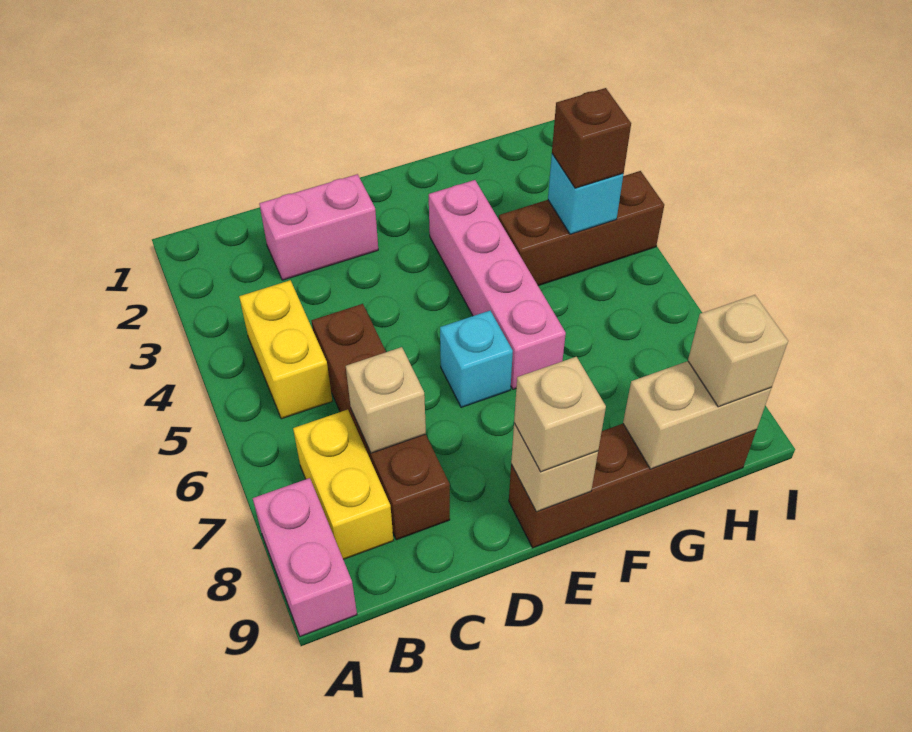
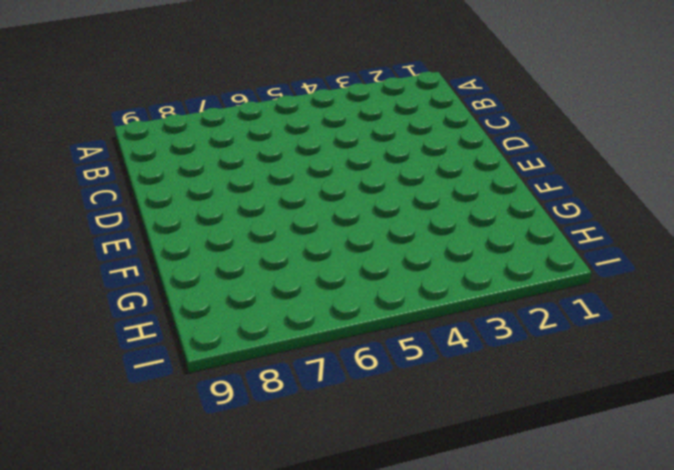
none -> pink brick A8:A9 level 1
none -> yellow brick B4:B5 level 1
none -> yellow brick B7:B8 level 1

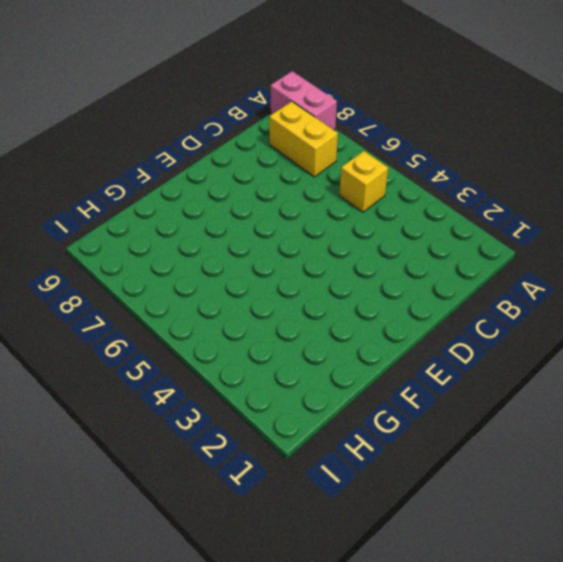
yellow brick B5 level 1 -> yellow brick B4:B5 level 1
none -> pink brick C2:D2 level 1
none -> brown brick C5:C8 level 1
none -> cyan brick E6 level 1

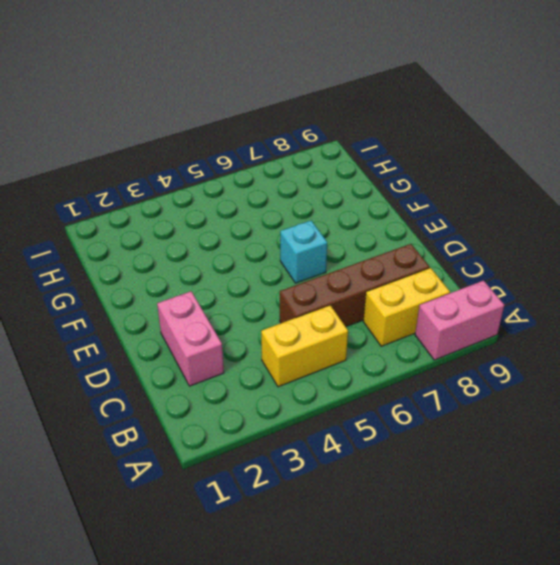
none -> brown brick E9:H9 level 1
none -> pink brick F3:F6 level 1
none -> brown brick G4:I4 level 1

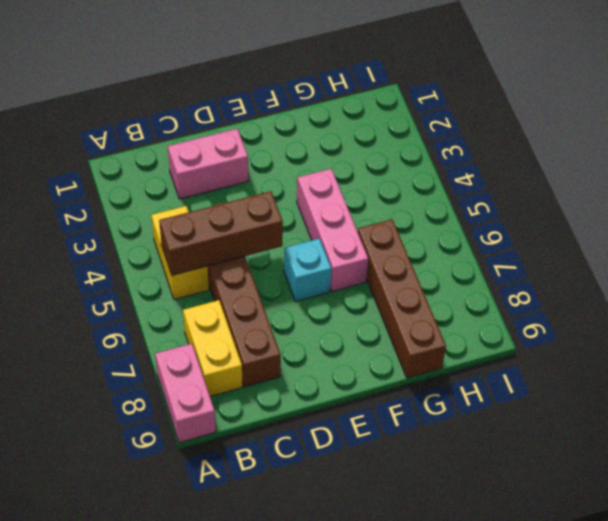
brown brick B5:D5 level 2 -> brown brick G4:I4 level 1
pink brick F4:F6 level 1 -> pink brick F3:F6 level 1
brown brick G6:G9 level 1 -> brown brick E9:H9 level 1
none -> tan brick C7 level 2
none -> tan brick E9 level 2
none -> tan brick G9:H9 level 2

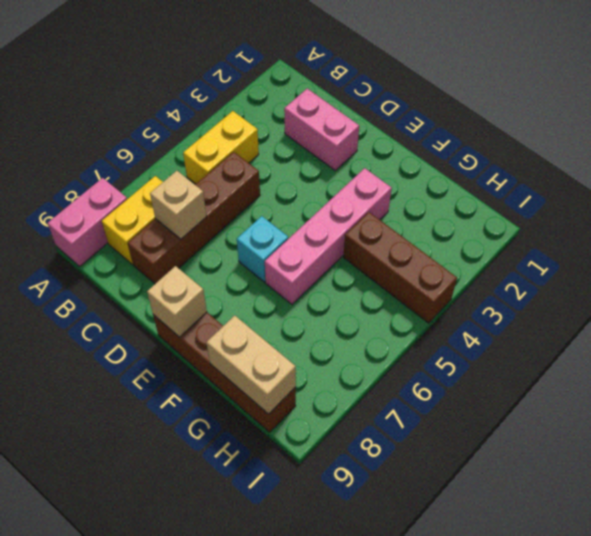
none -> cyan brick H4 level 2
none -> tan brick E9 level 3
none -> brown brick H4 level 3

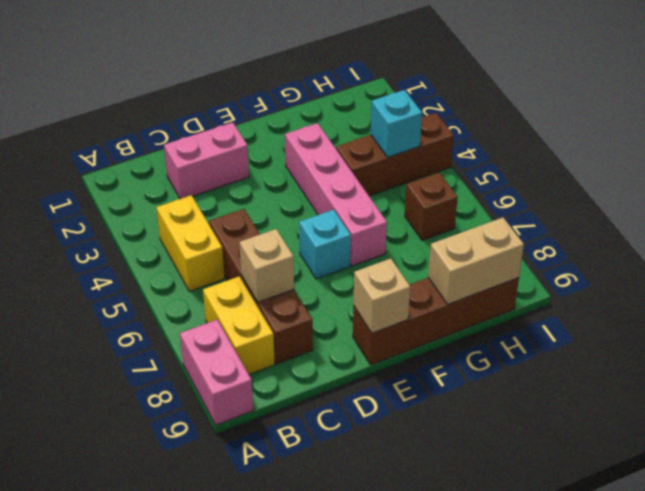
brown brick H6 level 1 -> brown brick H4 level 3
none -> tan brick E9 level 3
none -> tan brick H9 level 3

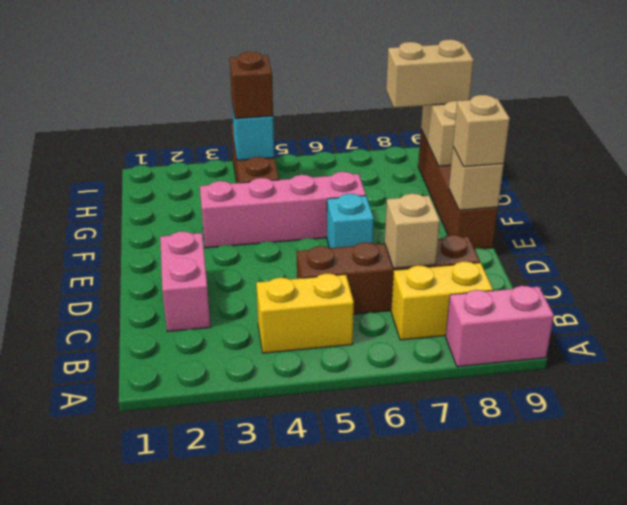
tan brick H8:H9 level 3 -> tan brick H9 level 3

